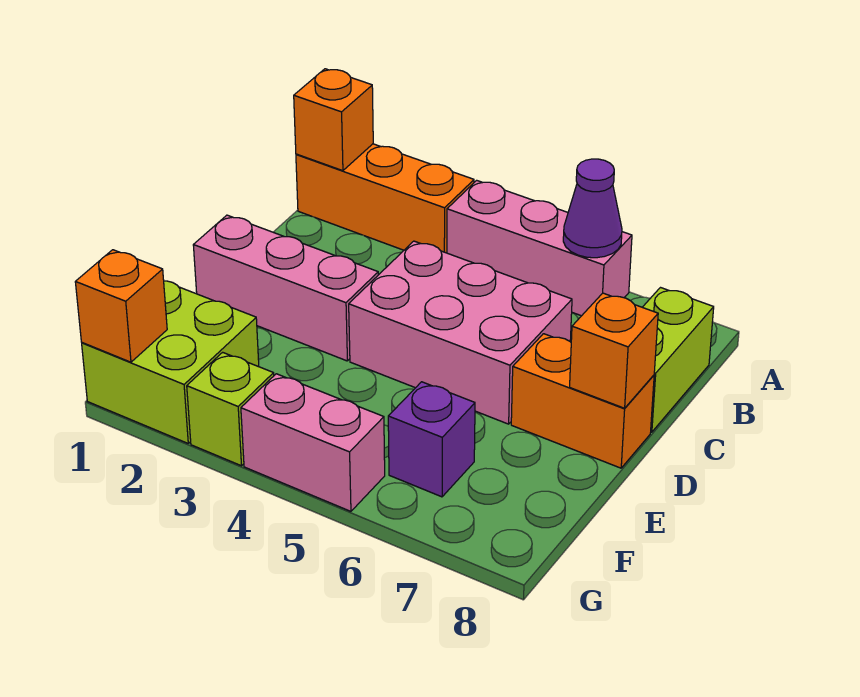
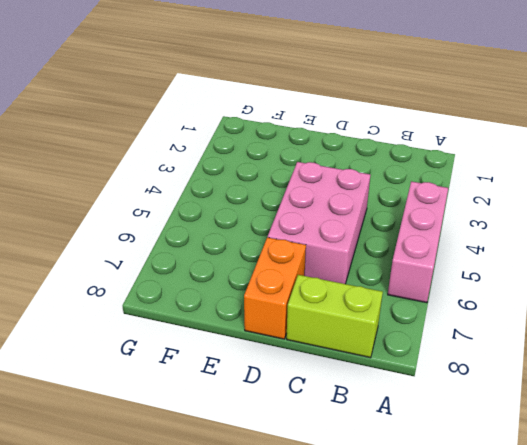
none -> orange brick A1:A3 level 1
none -> pink brick D1:D3 level 1
none -> lime brick F1:G2 level 1

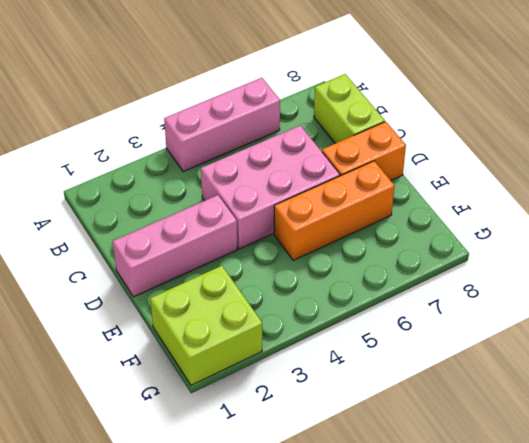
orange brick E5:E7 level 1 -> orange brick A1:A3 level 1
none -> purple brick F6 level 1
none -> lime brick G3 level 1
none -> pink brick G4:G5 level 1

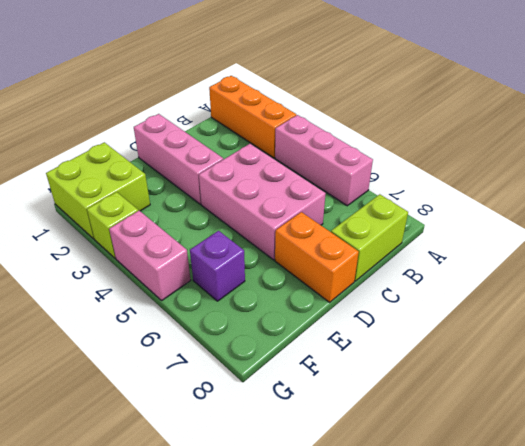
none -> orange brick A1 level 2
none -> purple cone A6 level 2
none -> orange brick D8 level 2

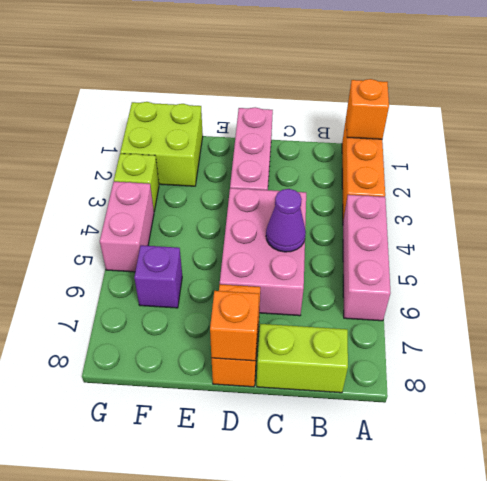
purple cone C5 level 2 -> purple cone A6 level 2
none -> orange brick G1 level 2

